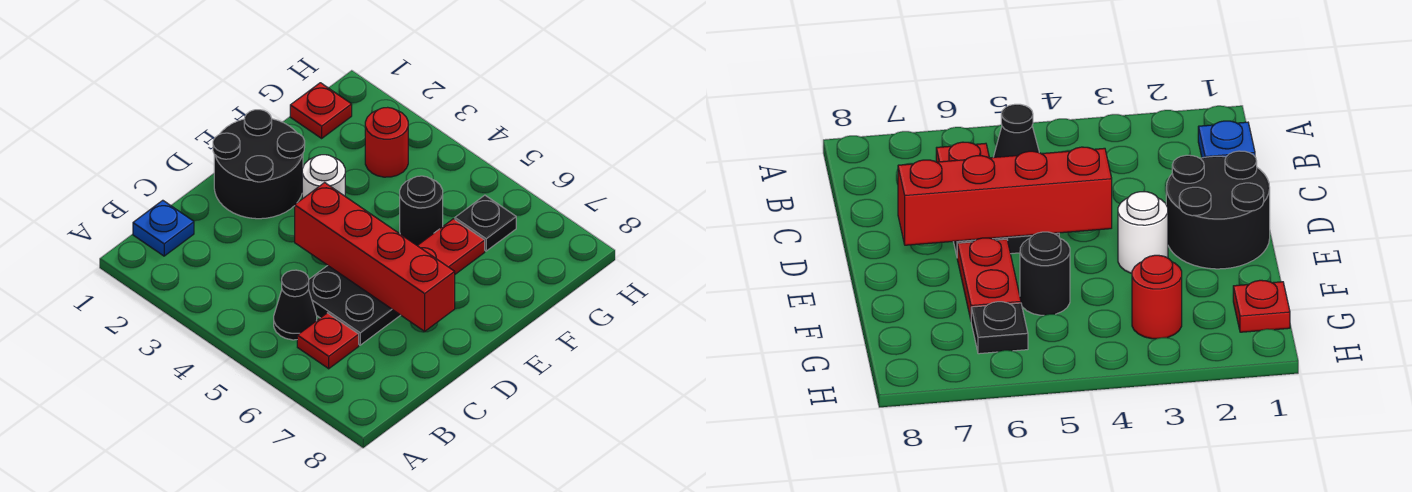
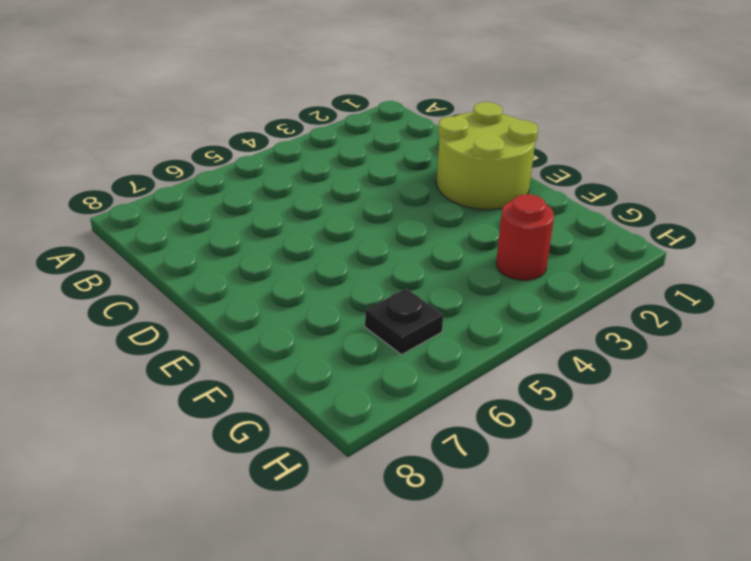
lime round brick D1:E2 level 1 -> black round brick D1:E2 level 1
none -> blue plate B1 level 1
none -> black cone B5 level 1
none -> red plate B6 level 1

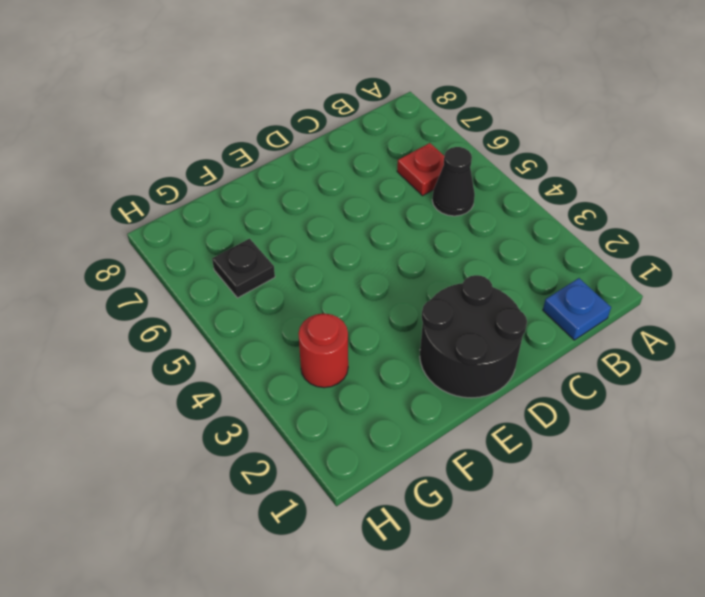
none -> black plate C5:D6 level 1
none -> white round brick E3 level 1
none -> red plate E6:F6 level 1

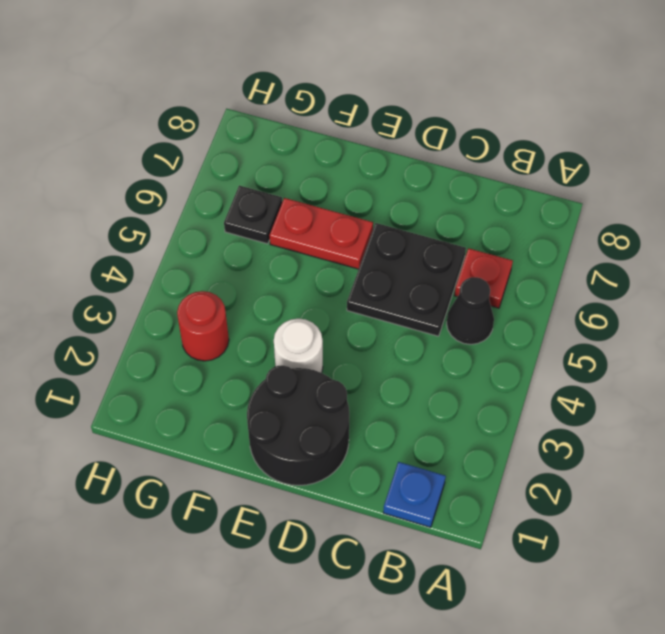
none -> black round brick F5 level 1
none -> red plate G1 level 1
none -> red brick D4:D7 level 2

